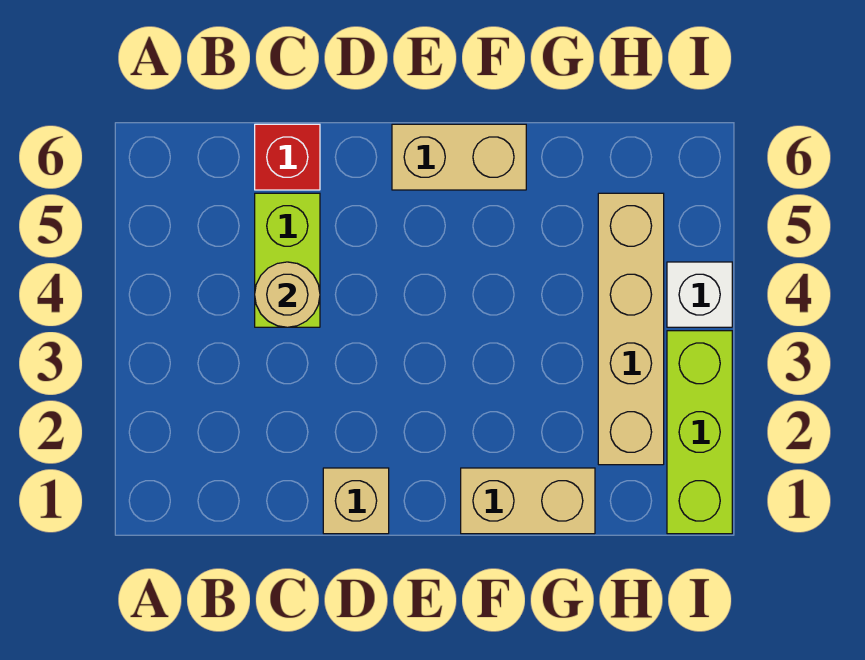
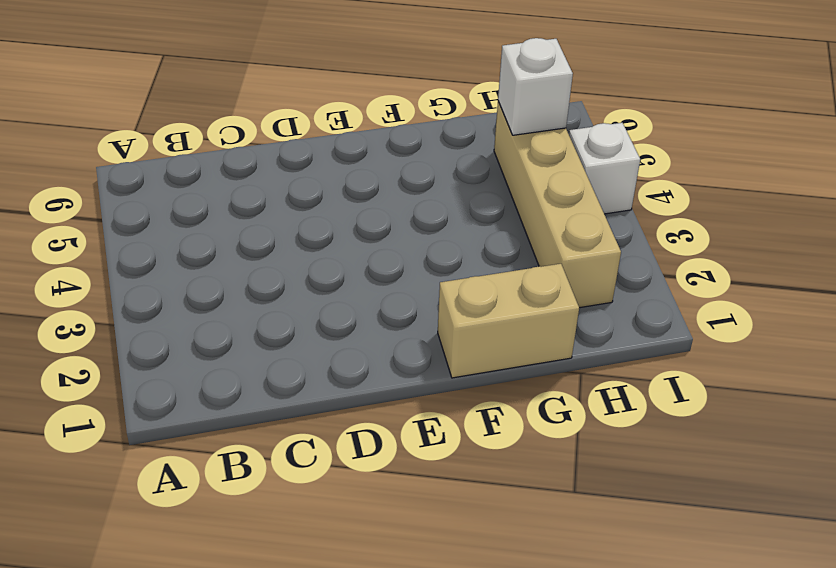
white brick H5 level 2 -> none
none -> lime brick C4:C5 level 1
none -> red brick C6 level 1

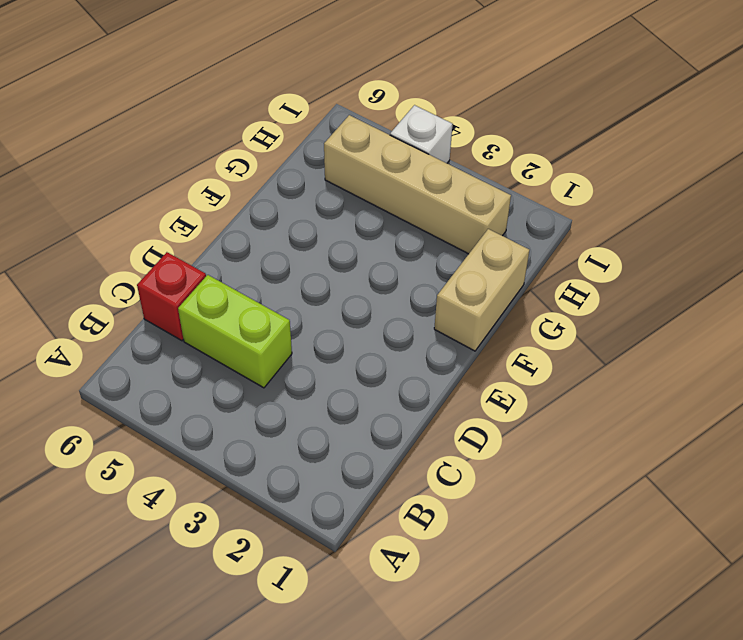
none -> tan brick D1 level 1
none -> tan brick E6:F6 level 1

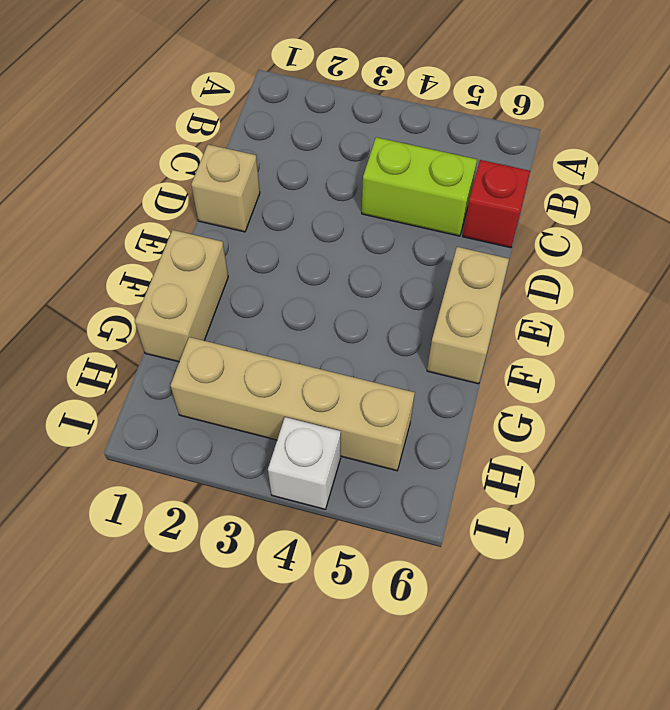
none -> lime brick I1:I3 level 1
none -> tan round brick C4 level 2

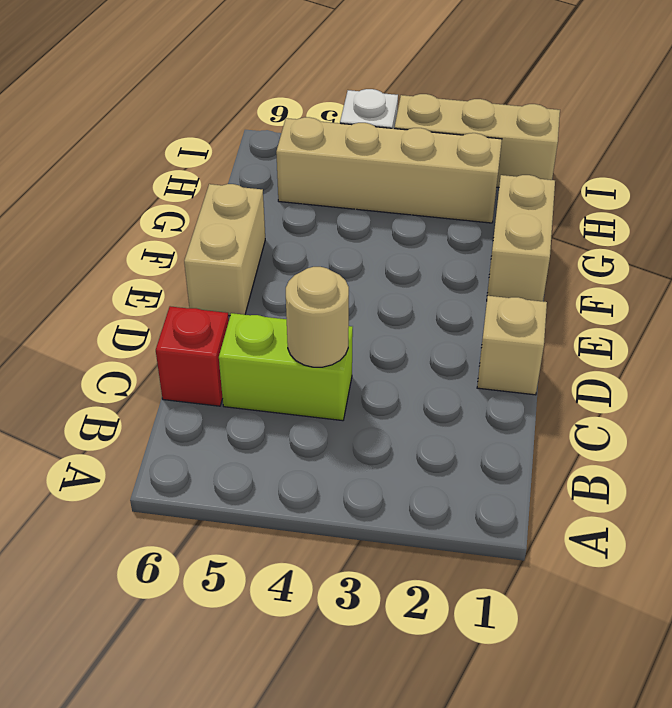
tan brick I1:I3 level 1 -> lime brick I1:I3 level 1

